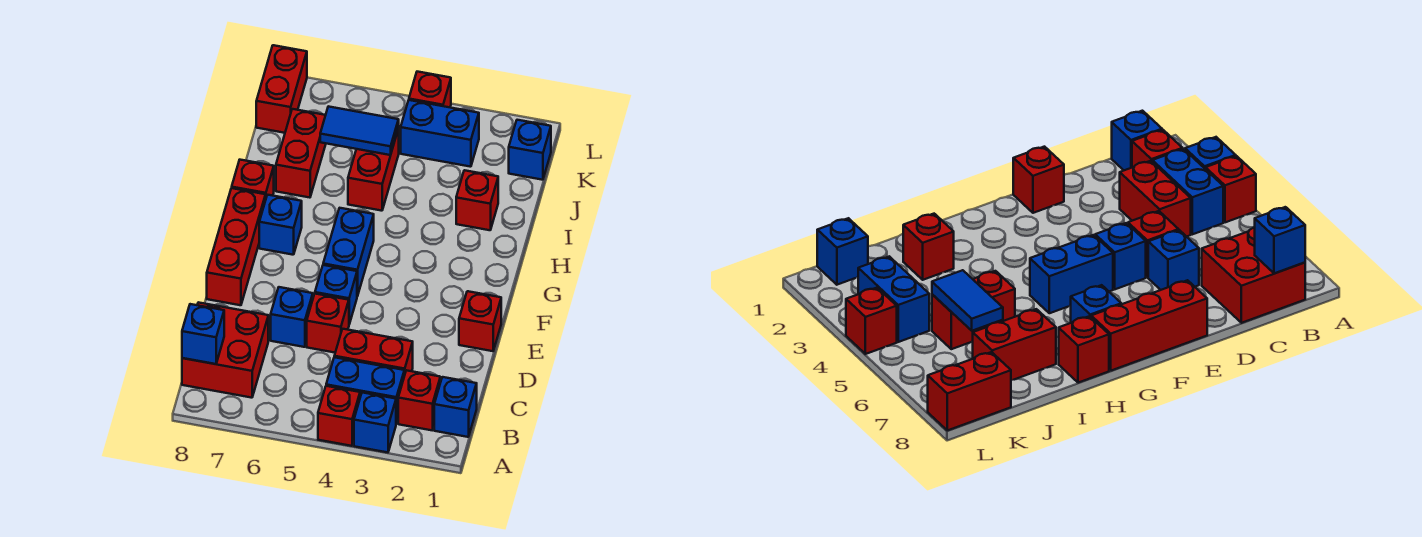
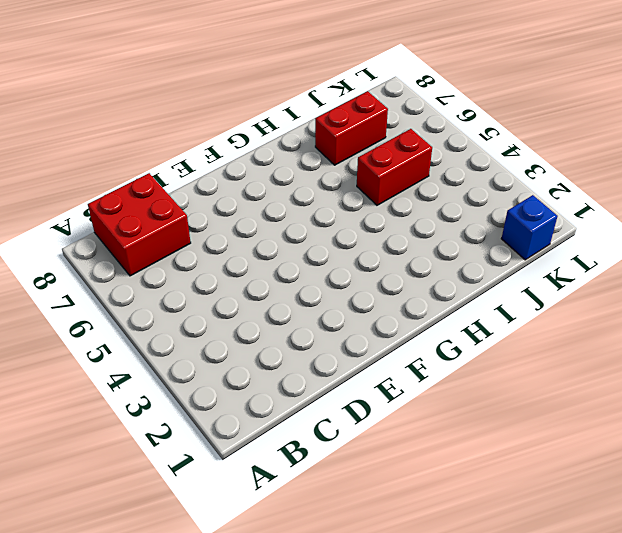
none -> blue brick A3 level 1
none -> red brick A4 level 1
none -> blue brick B1 level 1

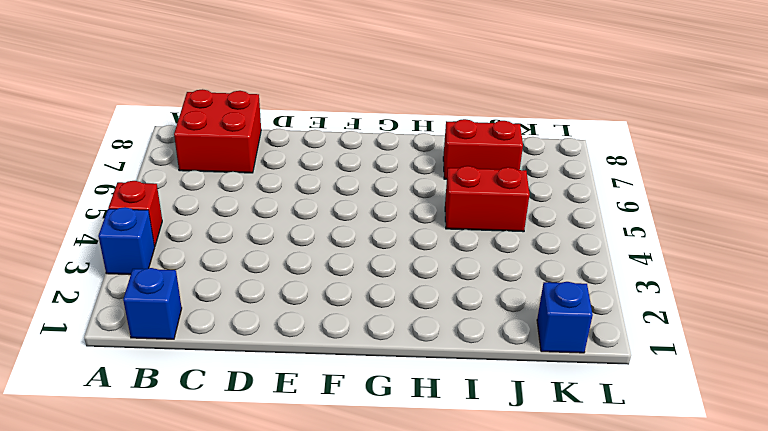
none -> red brick B2 level 1
none -> blue brick B3:B4 level 1
none -> red brick C3:C4 level 1

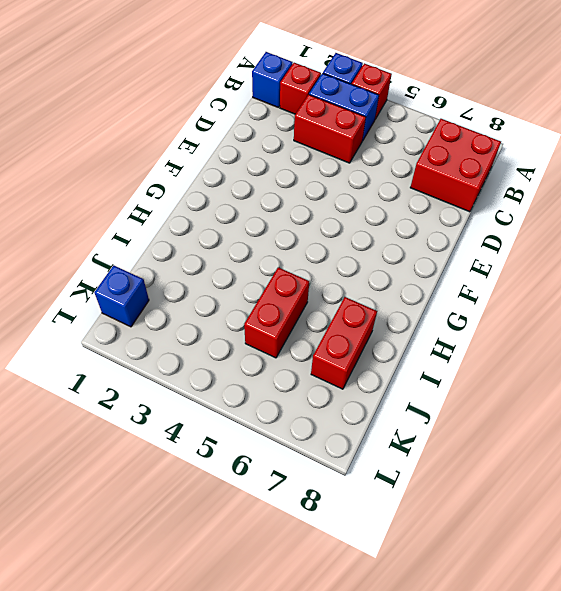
none -> red brick D5 level 1
none -> blue brick D6 level 1
none -> red brick E1 level 1

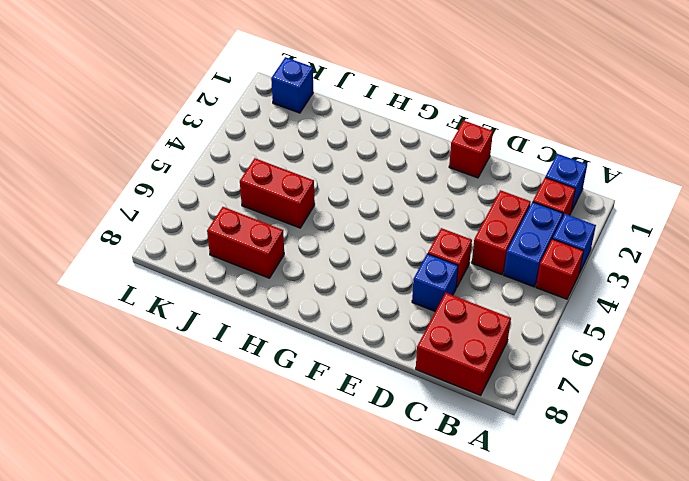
none -> blue brick E5 level 1
none -> red brick E8:G8 level 1
none -> blue brick F5:G5 level 1

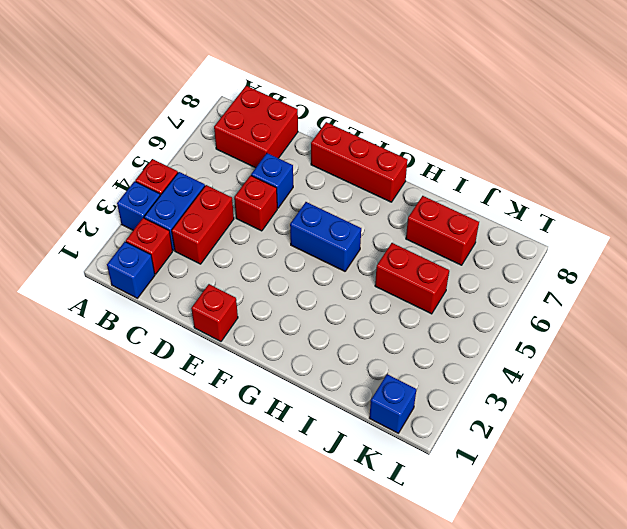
none -> blue brick E5 level 1
none -> blue brick G7 level 1
none -> red brick H8 level 1

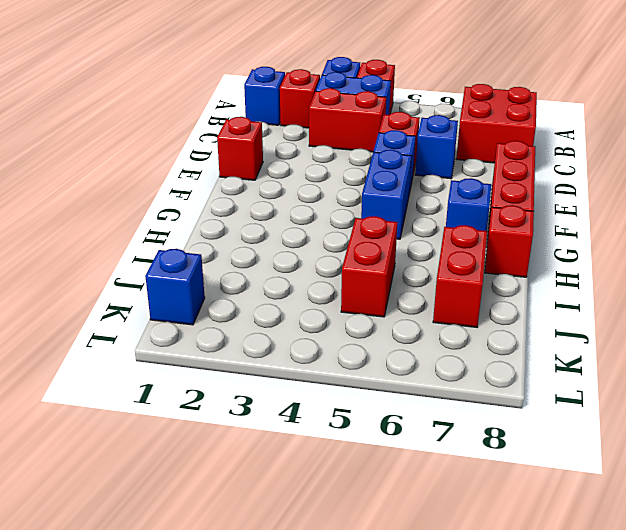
none -> red brick I2 level 1
none -> blue brick K3:K4 level 1
none -> red brick K8:L8 level 1

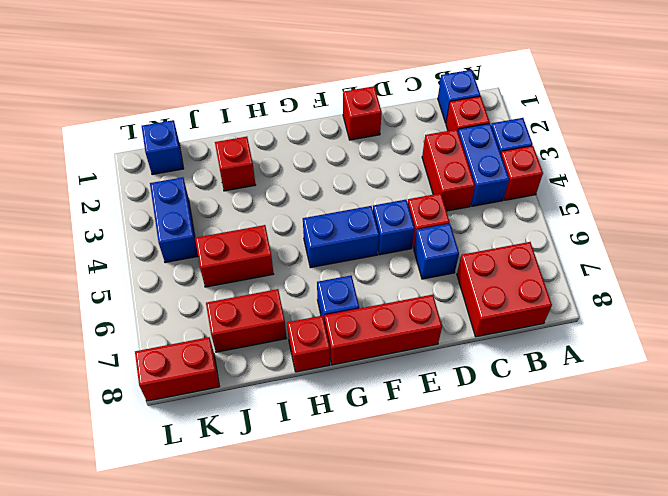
none -> red brick L4 level 1
none -> blue brick B8 level 2
none -> blue tile J5:J6 level 2

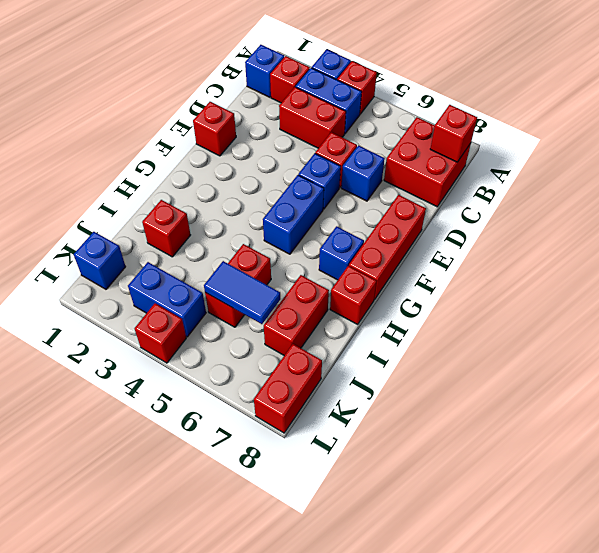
red brick B8 level 2 -> blue brick B8 level 2

